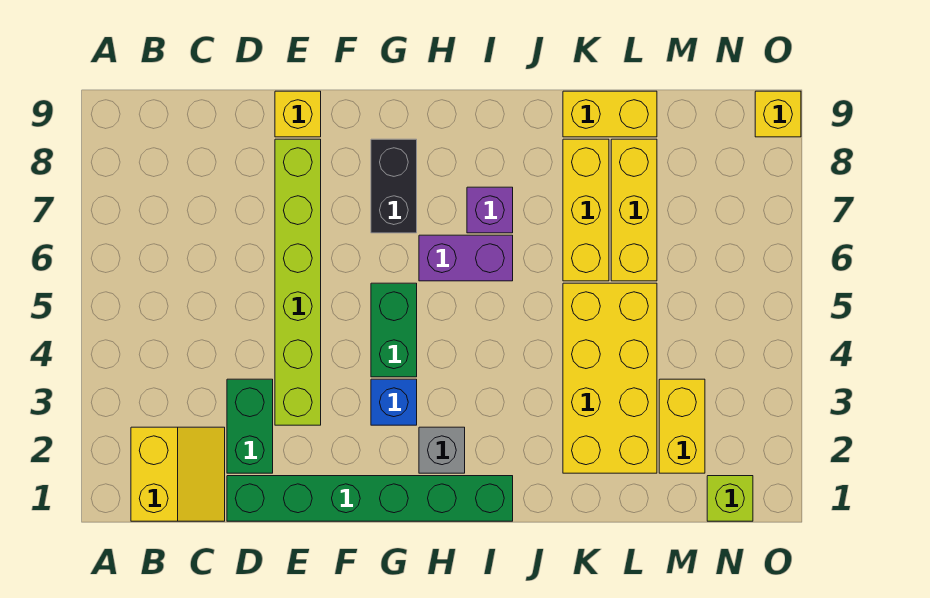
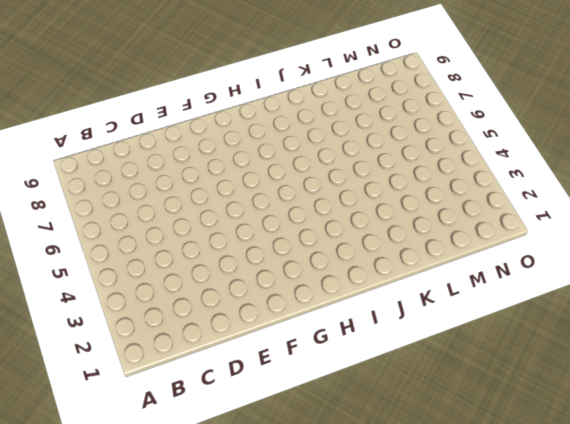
none -> yellow slope B1:C2 level 1 top B
none -> green brick D1:I1 level 1
none -> green brick D2:D3 level 1

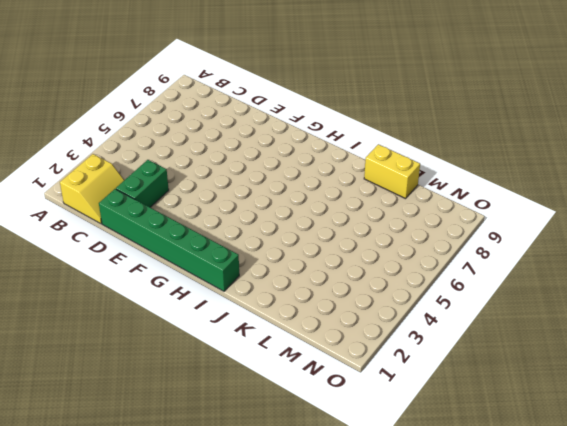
none -> lime brick E3:E8 level 1
none -> yellow brick E9 level 1
none -> blue brick G3 level 1

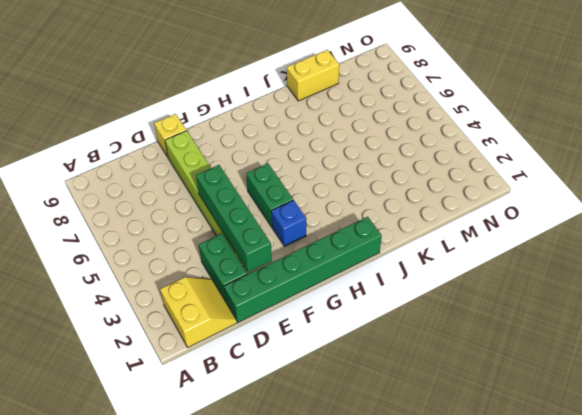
green brick E2:E5 level 2 -> none
none -> black brick G7:G8 level 1
none -> grey brick H2 level 1
none -> purple brick H6:I6 level 1

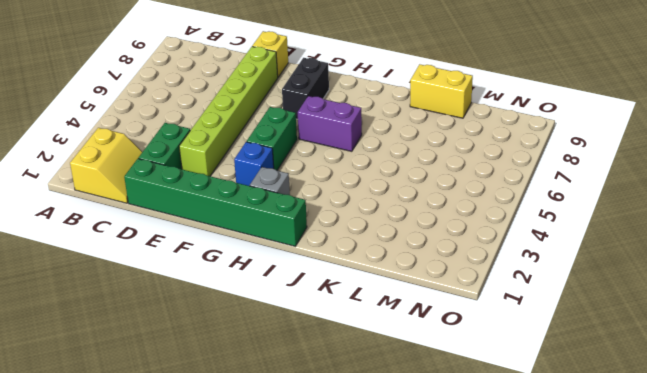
none -> purple brick I7 level 1
none -> yellow brick K2:L5 level 1
none -> yellow brick K6:K8 level 1

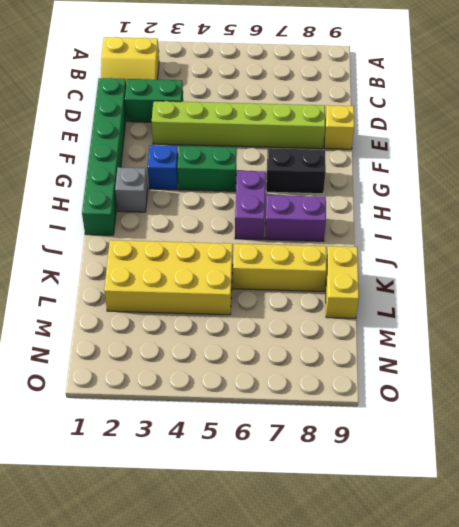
purple brick I7:I8 level 1 -> purple brick I7 level 1
none -> yellow brick L6:L8 level 1
none -> yellow brick M2:M3 level 1
none -> lime brick N1 level 1

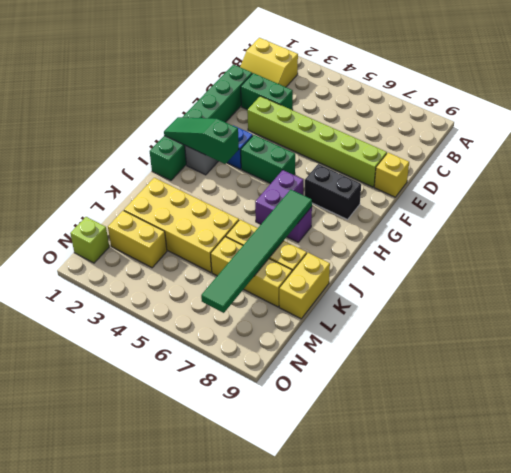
green slope H1:H3 level 2 top 3 -> none
green tile I7:N7 level 2 -> none
none -> yellow brick O9 level 1

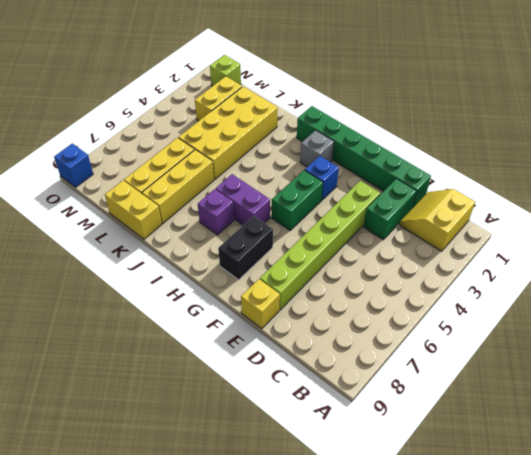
blue brick O9 level 1 -> yellow brick O9 level 1

